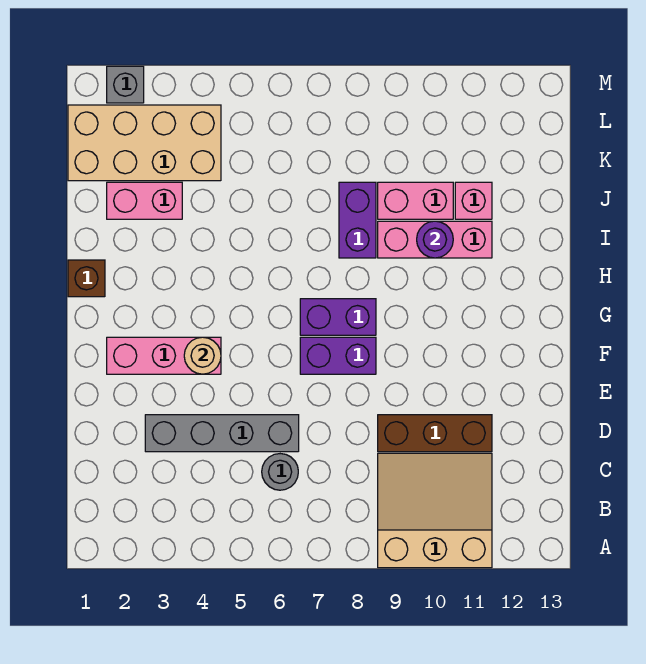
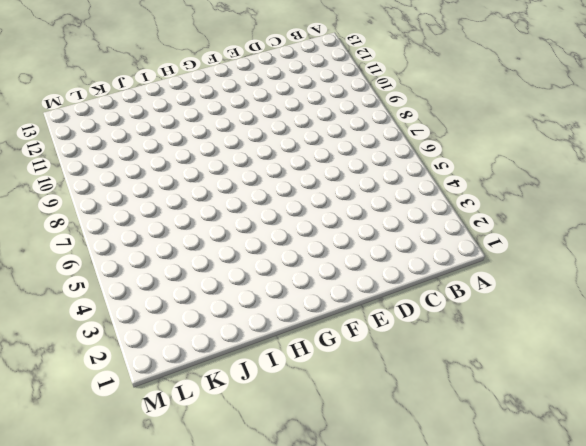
none -> tan slope A9:C11 level 1 top A
none -> grey round brick C6 level 1
none -> grey brick D3:D6 level 1

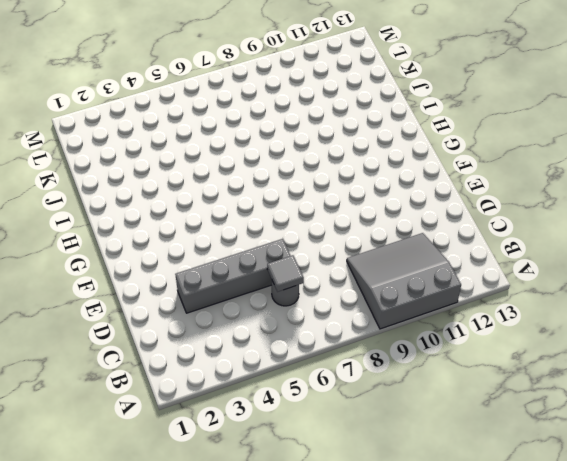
grey slope A9:C11 level 1 top A -> tan slope A9:C11 level 1 top A
grey tile C6 level 2 -> none
none -> brown brick D9:D11 level 1
none -> pink brick F2:F4 level 1
none -> purple brick F7:F8 level 1

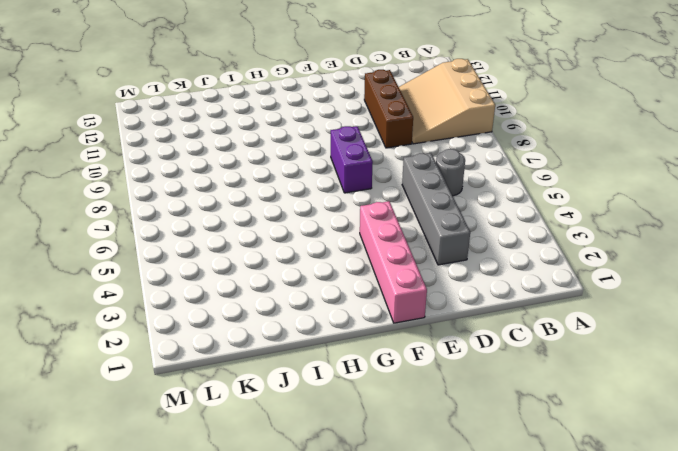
pink brick F1:F4 level 1 -> pink brick F2:F4 level 1
none -> purple brick G7:G8 level 1
none -> brown brick H1 level 1
none -> purple brick I8:J8 level 1

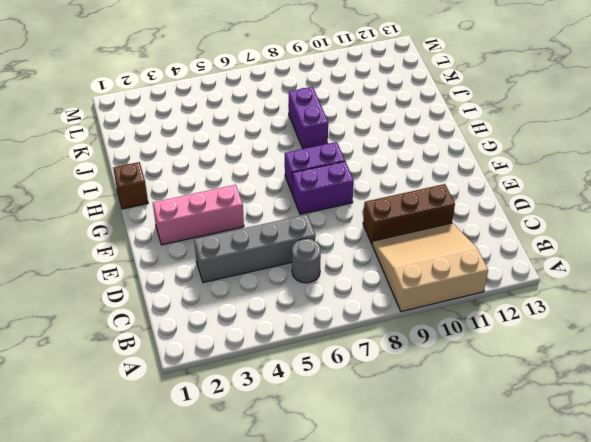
none -> pink brick I9:I11 level 1
none -> pink brick J2:J3 level 1
none -> pink brick J9:J10 level 1

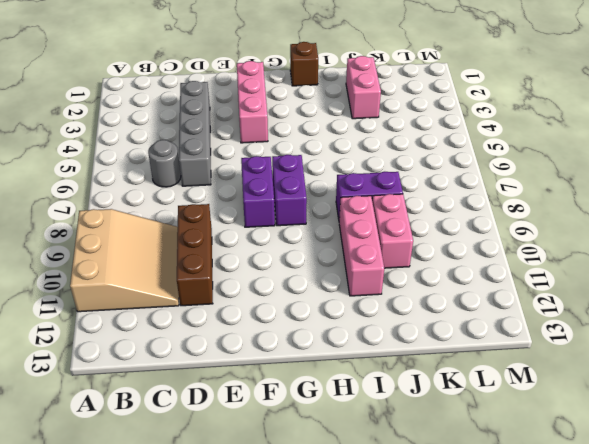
none -> pink brick J11 level 1
none -> tan brick K1:L4 level 1
none -> grey brick M2 level 1

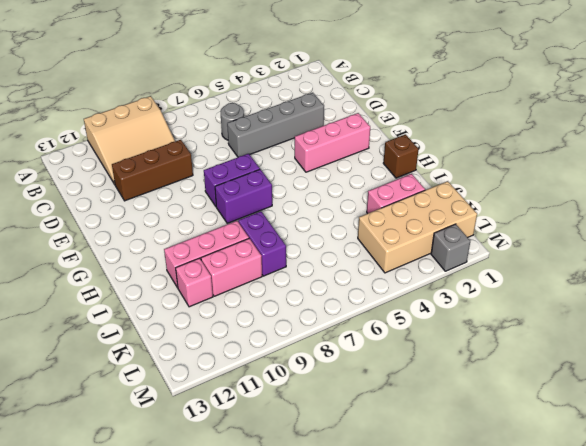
none -> tan round brick F4 level 2
none -> purple round brick I10 level 2

